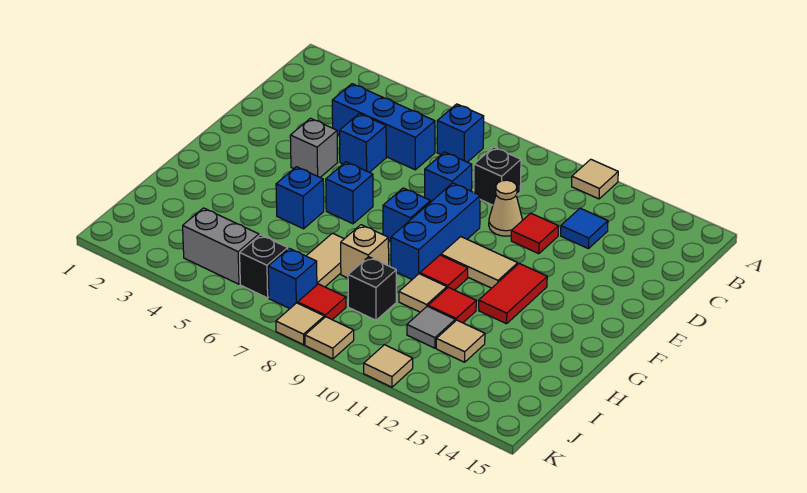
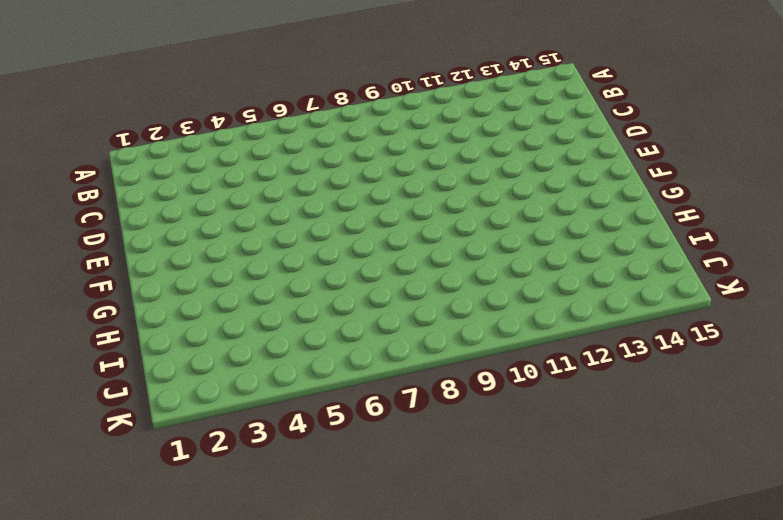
none -> tan tile A11 level 1
none -> blue brick B7 level 1
none -> blue brick C4:C6 level 1
none -> black brick C9 level 1

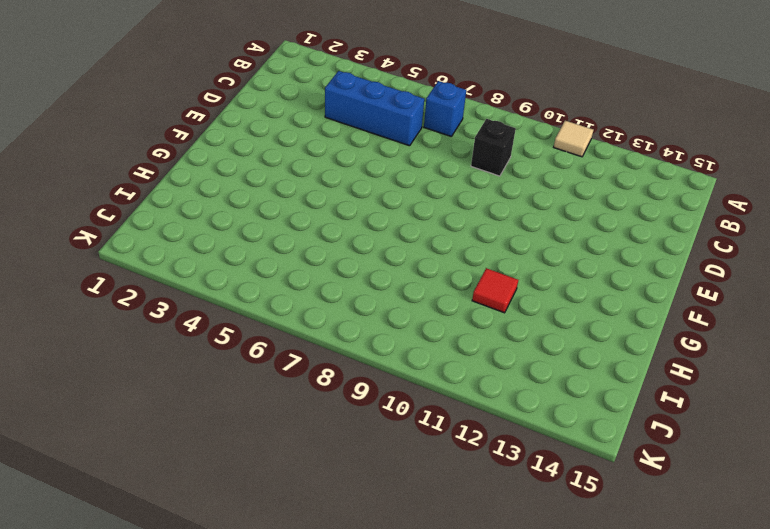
none -> blue tile C12 level 1
none -> blue brick D5 level 1
none -> blue brick D8 level 1
none -> tan cone D10 level 1

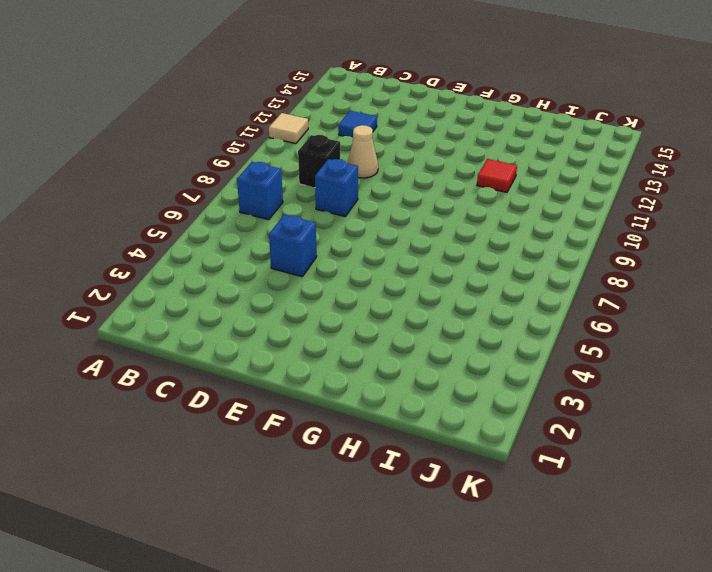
none -> blue brick C4:C6 level 1
none -> red tile D11 level 1
none -> grey brick E4 level 1
none -> blue brick E9:G9 level 1

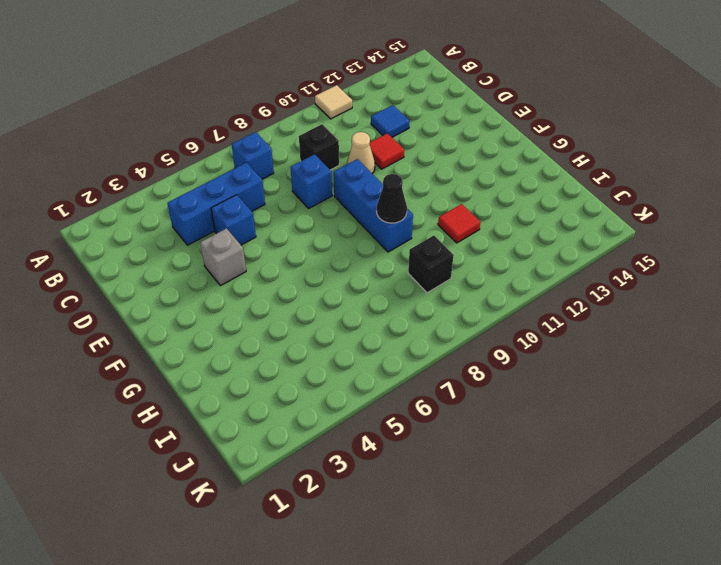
black cone G9 level 2 -> none
none -> blue brick F6 level 1
none -> blue brick F8 level 1
none -> tan tile F10:F11 level 1
none -> red tile F12:G12 level 1

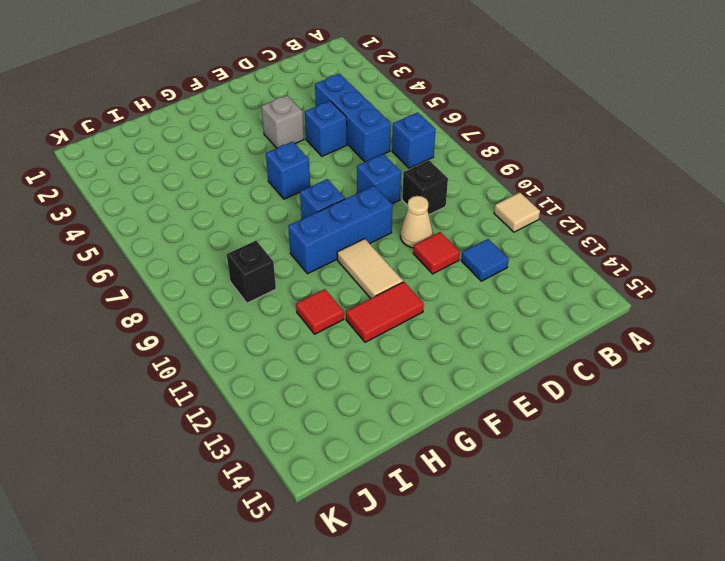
none -> blue brick G5 level 1
none -> red tile G10 level 1
none -> tan tile H7:I7 level 1
none -> tan brick H8 level 1

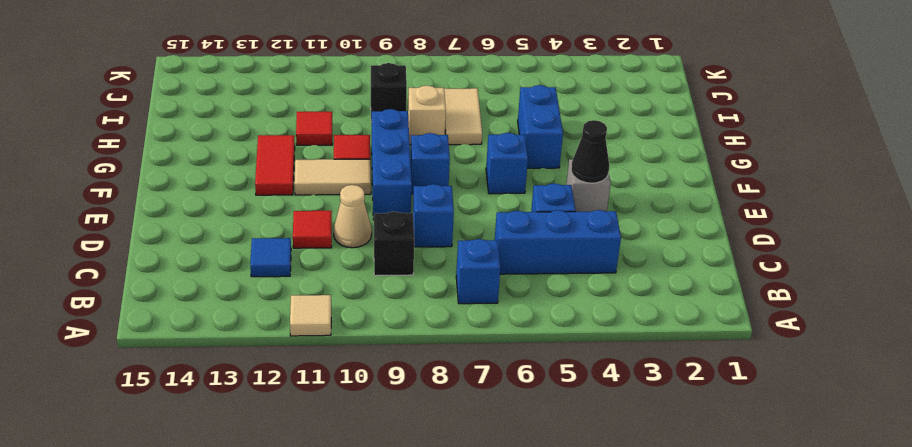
black cone E4 level 2 -> none
blue brick G5:H5 level 1 -> blue brick G5 level 1
none -> tan tile H10 level 1
none -> grey tile I11 level 1
none -> tan tile I12 level 1
none -> grey brick J4:J5 level 1

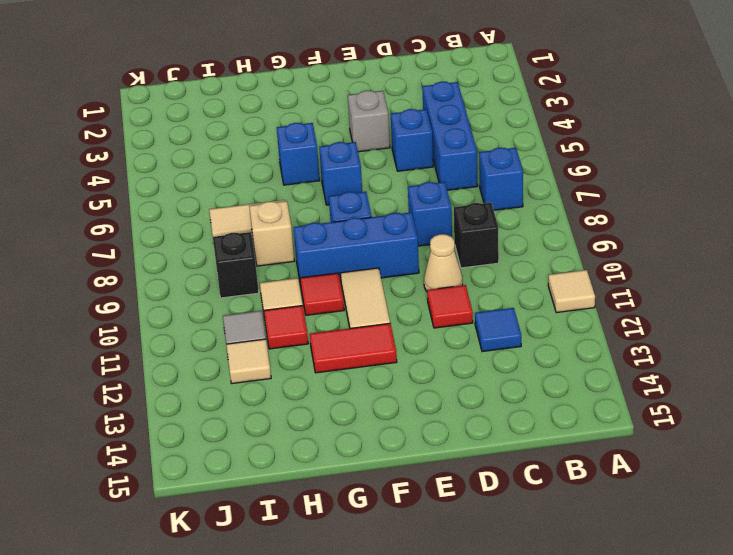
none -> grey brick J4:J5 level 1
none -> black brick J6 level 1
none -> blue brick J7 level 1
none -> red tile J8 level 1

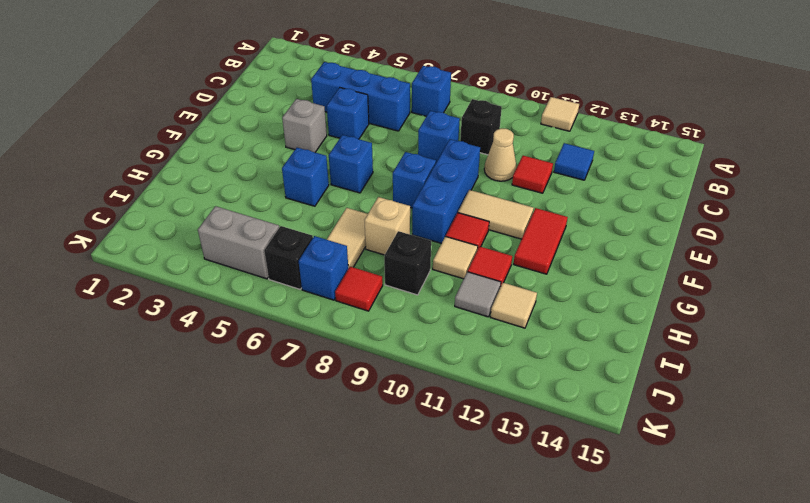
none -> tan tile K8 level 1
none -> tan tile K9 level 1
none -> tan tile K11 level 1

